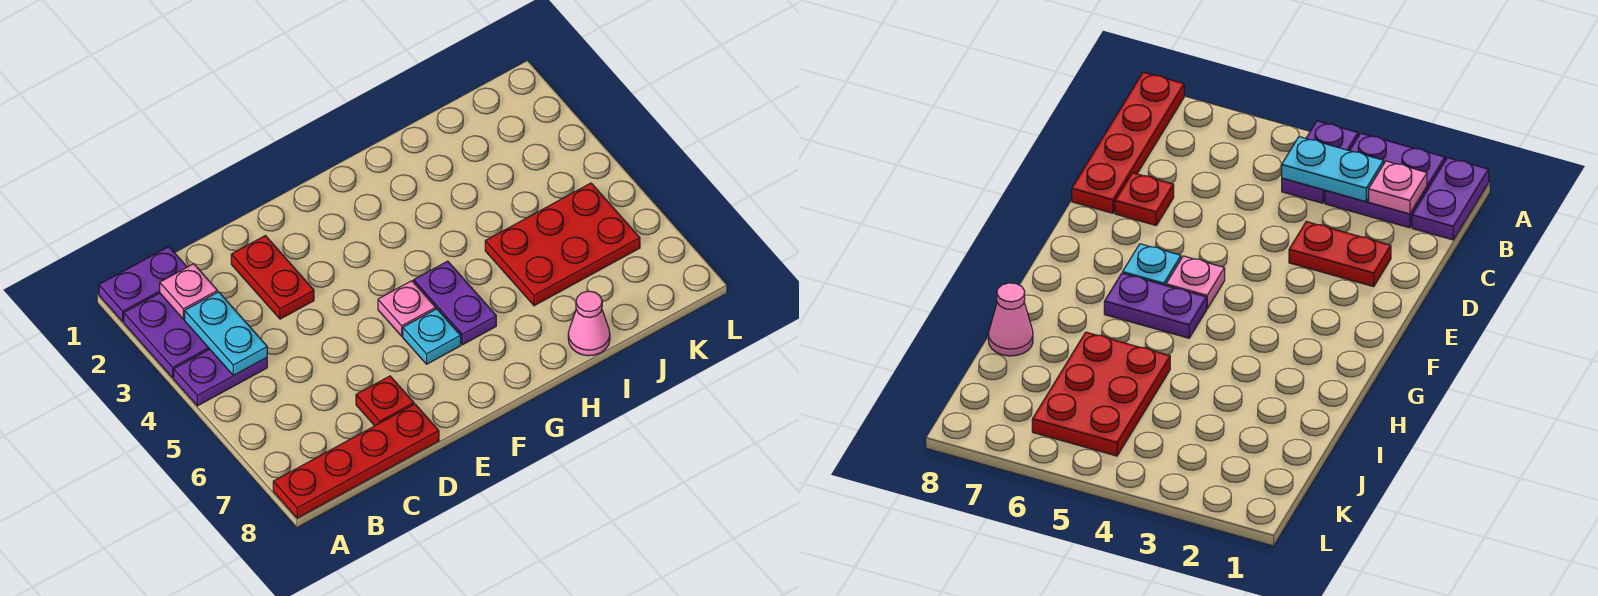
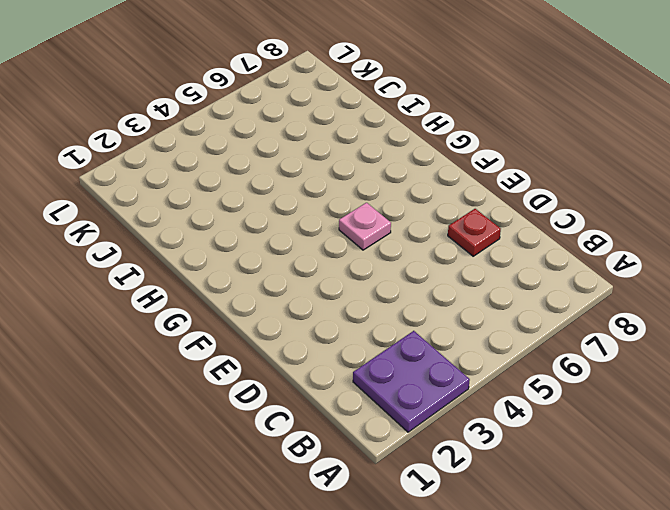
none -> purple plate A1:B1 level 1
none -> purple plate A4:B4 level 1
none -> red plate A8:D8 level 1

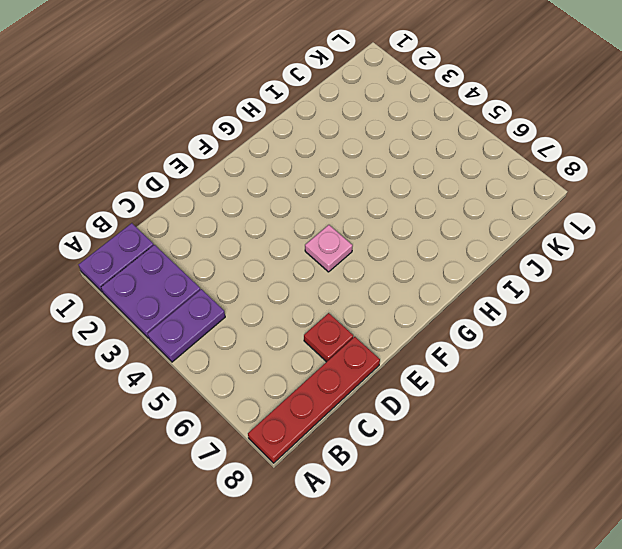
none -> red plate D2:D3 level 1
none -> cyan plate F6 level 1
none -> purple plate G5:G6 level 1

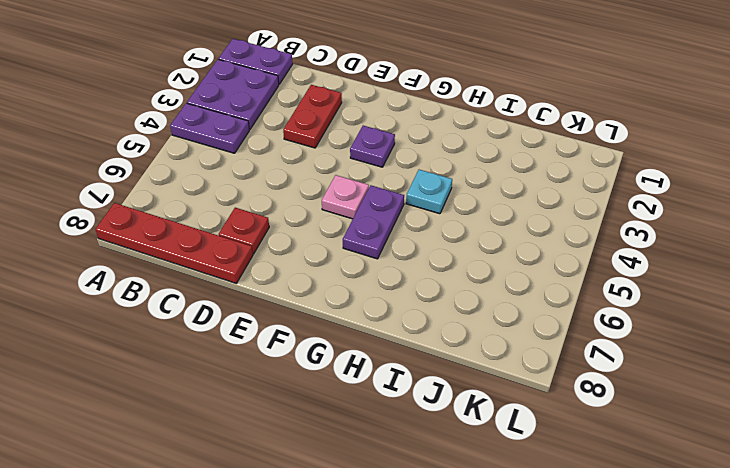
purple plate F3 level 1 -> none
cyan plate H4 level 1 -> cyan plate F6 level 1
none -> red plate I5:K6 level 1
none -> pink cone I8 level 1
none -> pink plate B2 level 2

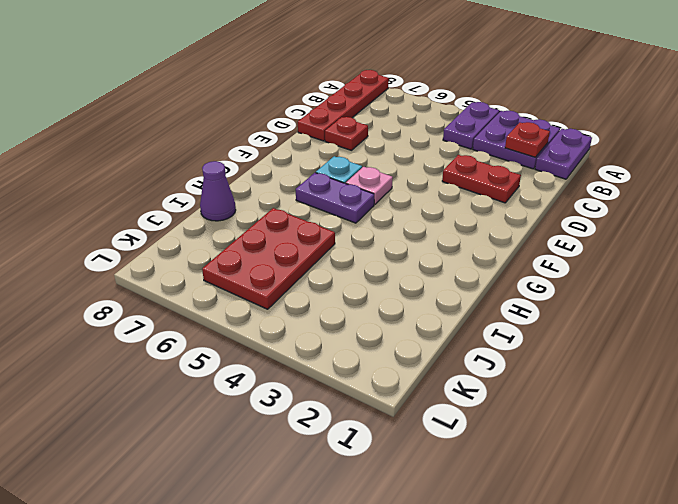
red plate B2 level 2 -> pink plate B2 level 2
purple cone I8 level 1 -> pink cone I8 level 1
none -> cyan plate B3:B4 level 2

